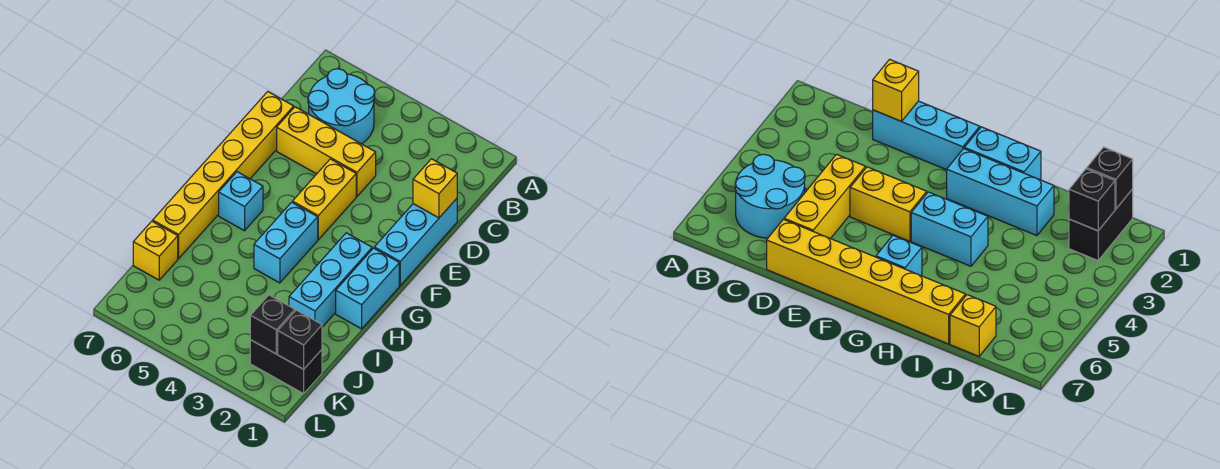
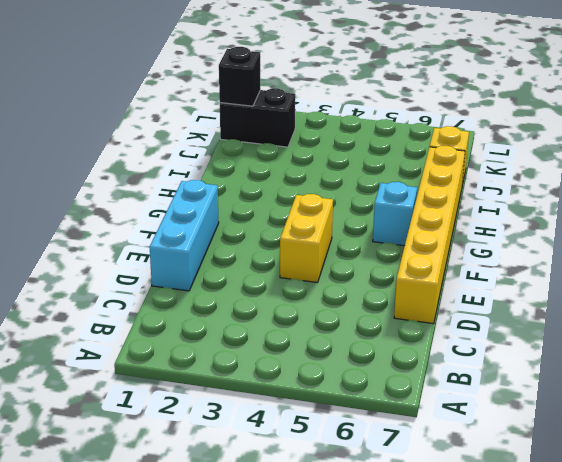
none -> cyan round brick B5:C6 level 1
none -> yellow brick D4:D6 level 1
none -> cyan brick G1:H1 level 1

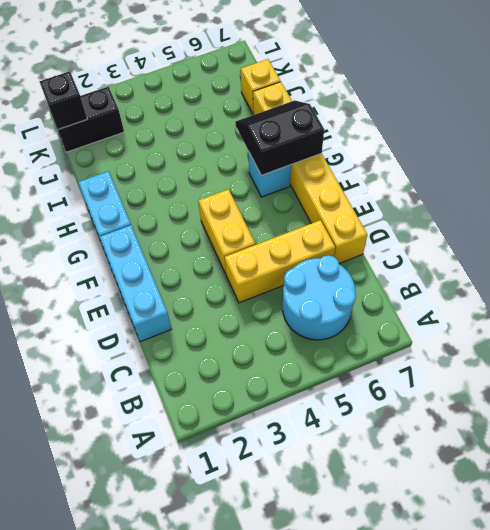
black slope G6:H7 level 2 top G -> none
none -> cyan brick G2:I2 level 1
none -> cyan brick G4:H4 level 1
none -> yellow brick D1 level 2

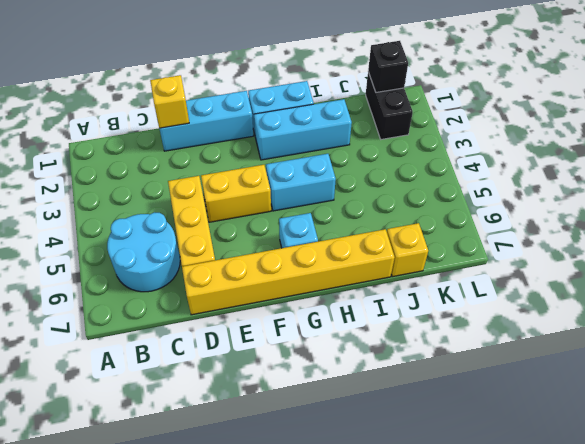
none -> black brick K2 level 2

